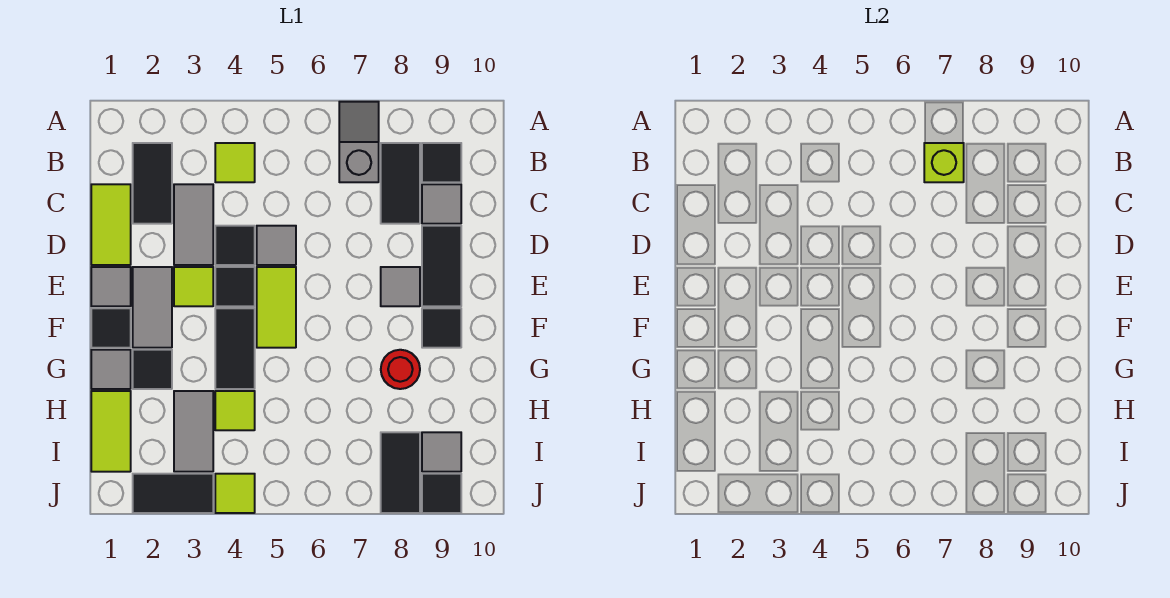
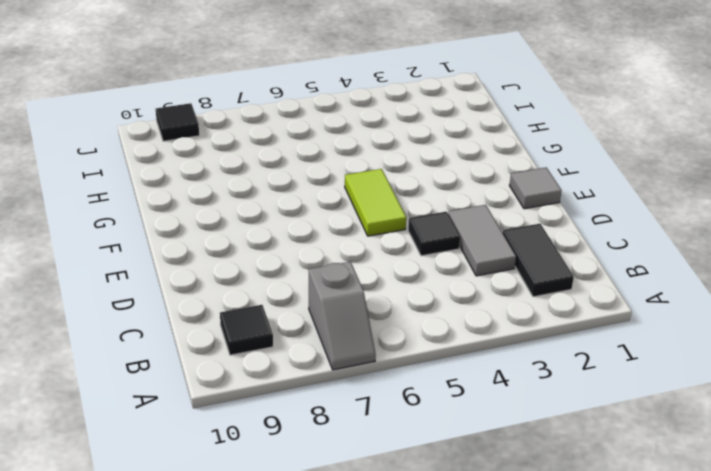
none -> lime tile B4 level 1
none -> black tile B8:C8 level 1
none -> lime tile C1:D1 level 1
none -> grey tile C9 level 1

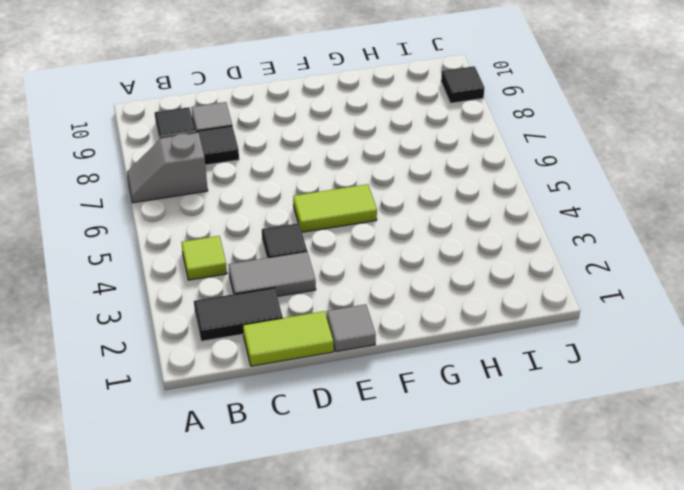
none -> grey tile D5 level 1
none -> black tile D9:E9 level 1
none -> grey tile E2:F2 level 1
none -> lime tile E3 level 1

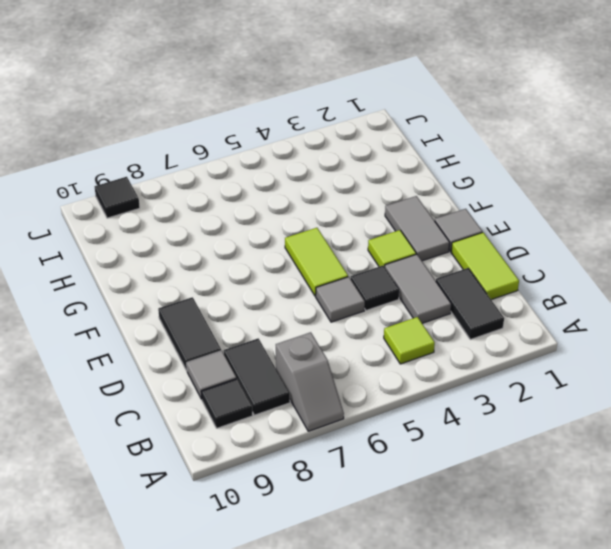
none -> black tile E4 level 1
none -> grey tile E8 level 1
none -> black tile F1 level 1
none -> black tile F4:G4 level 1

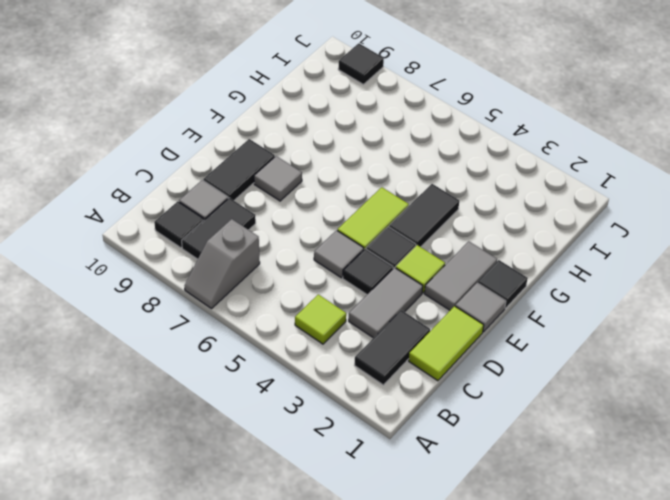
none -> black tile F9 level 1
none -> grey tile G1 level 1
none -> black tile G2 level 1
none -> red round brick G8 level 1

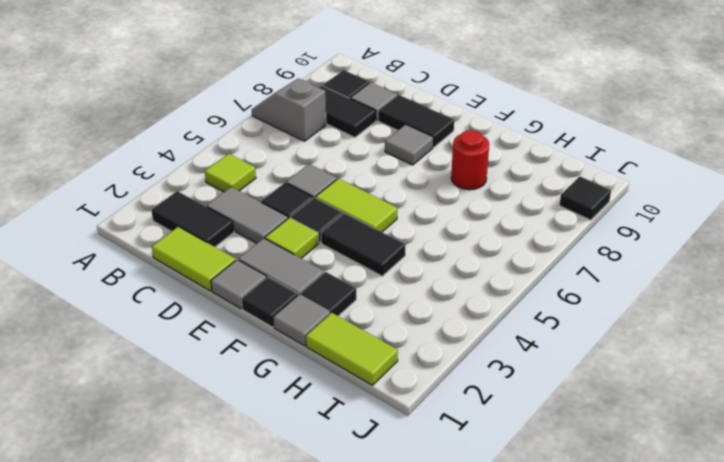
none -> black tile F9 level 1
none -> grey tile H3:I3 level 1
none -> lime tile H4 level 1
none -> black tile I8:J8 level 1

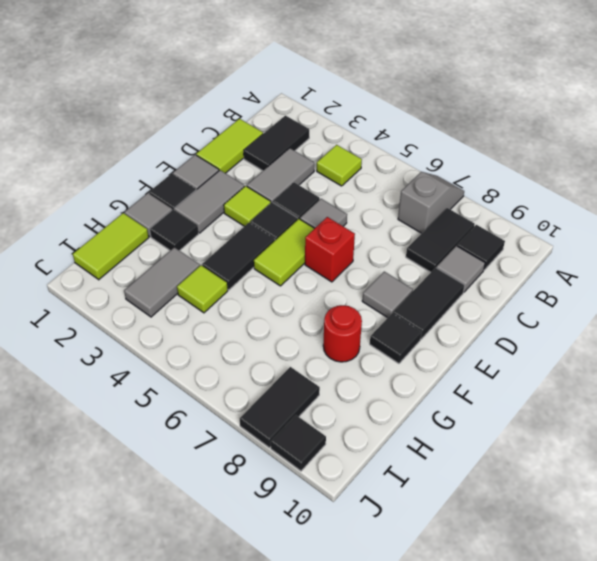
red brick E6 level 1 -> none
none -> grey tile I9 level 1
none -> black tile J2:J3 level 1
none -> lime tile J4 level 1
none -> lime brick B7 level 2

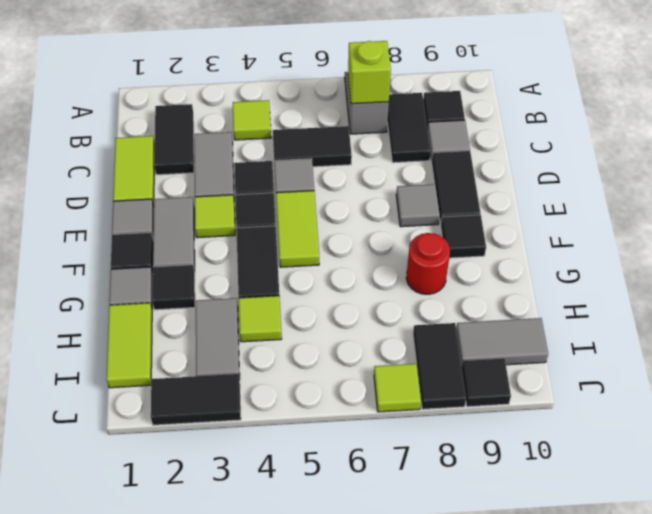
black tile C5:C6 level 1 -> none
grey tile I9:I10 level 1 -> grey tile I9 level 1
lime tile J7 level 1 -> lime tile J4 level 1

